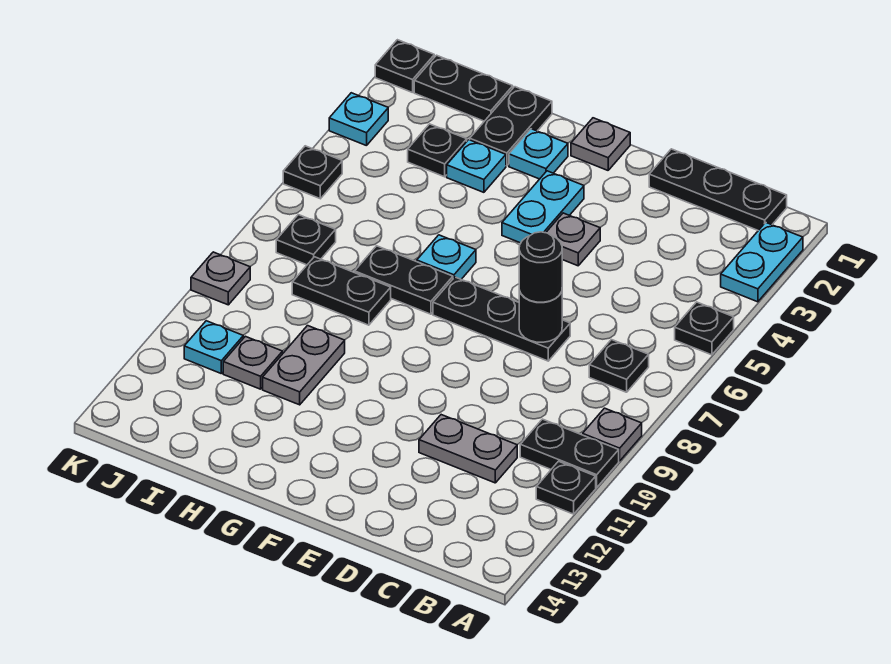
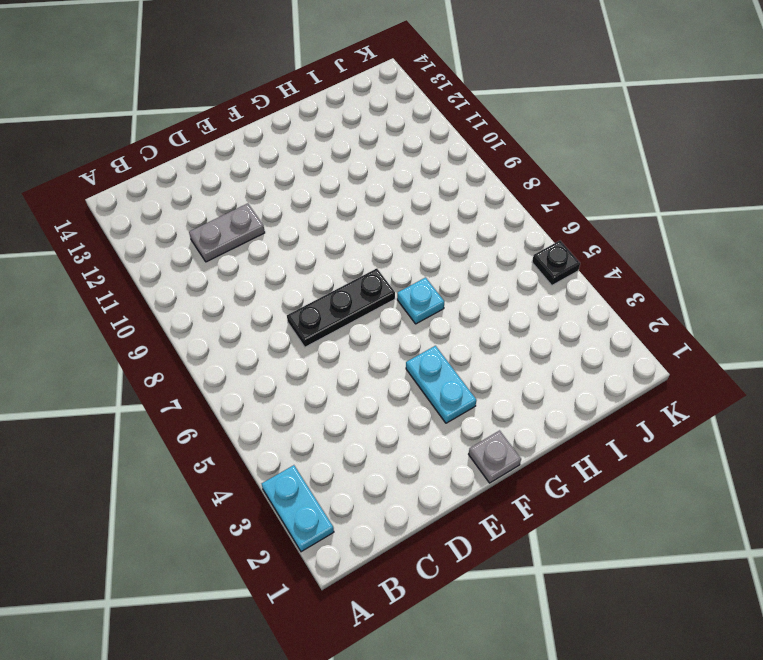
none -> black plate A5 level 1
none -> grey plate A9 level 1
none -> black plate A10:B10 level 1
none -> black plate A11 level 1

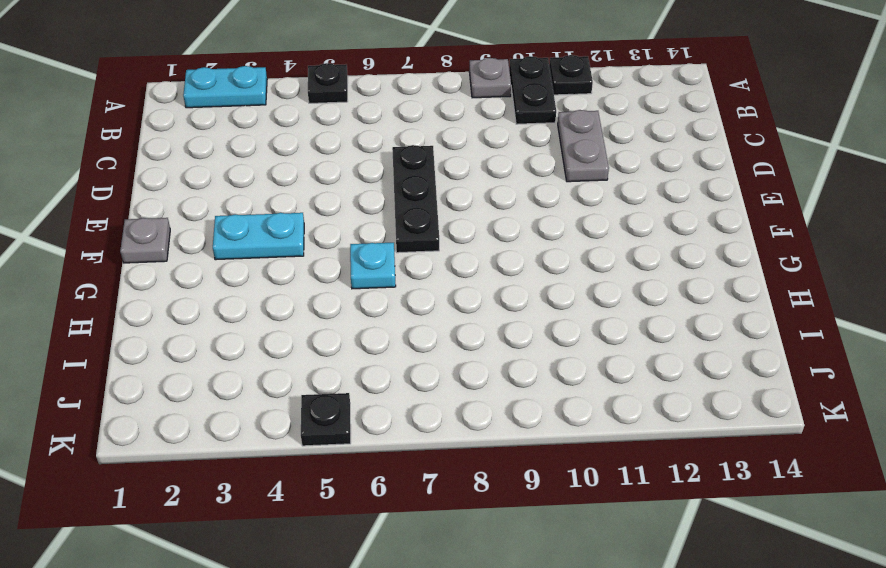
none -> black plate B1:D1 level 1
none -> black plate B7 level 1
none -> grey plate E4 level 1
none -> cyan plate G2 level 1

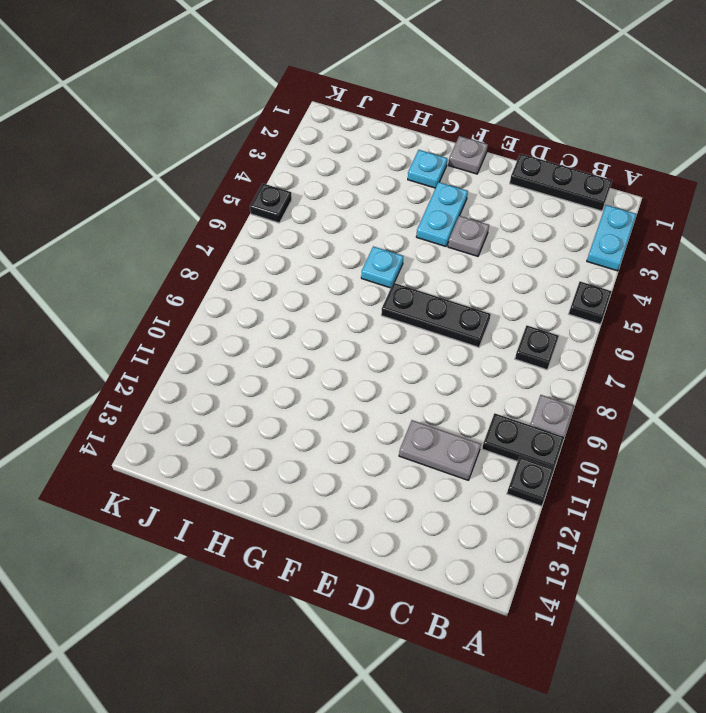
none -> black plate G7:H7 level 1
none -> black plate H1:H2 level 1
none -> cyan plate H3 level 1
none -> black plate H8:I8 level 1

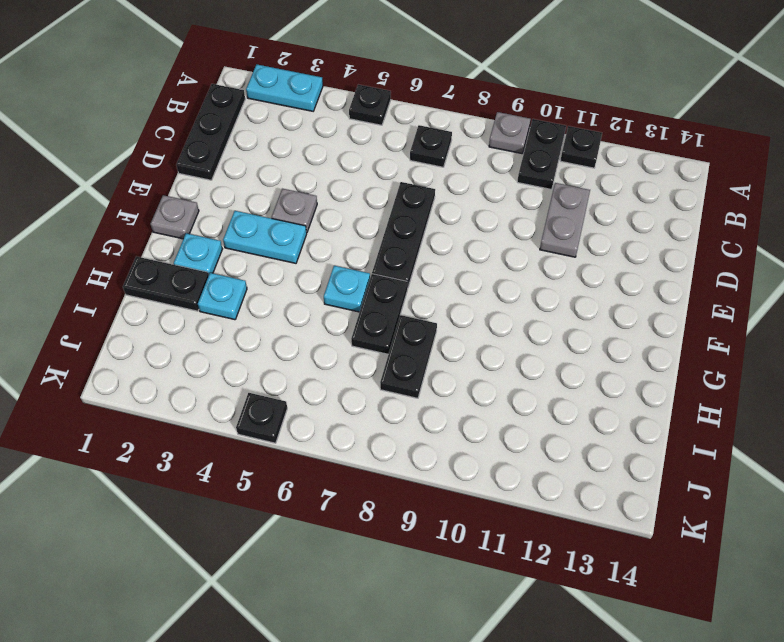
none -> grey plate H10:H11 level 1
none -> black plate I1:J1 level 1
none -> black plate I3 level 1
none -> grey plate I11 level 1

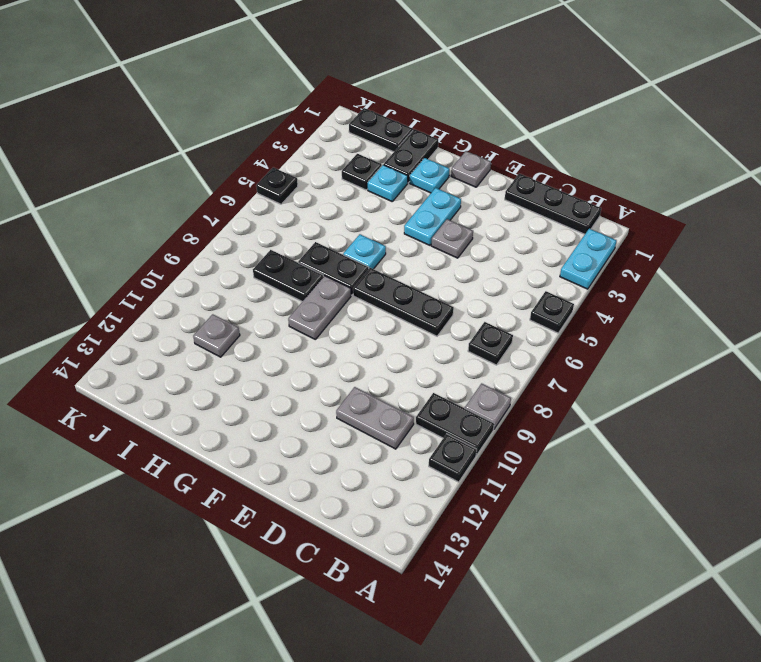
grey plate G8:G9 level 1 -> grey plate H10:H11 level 1
none -> black plate J7 level 1
none -> cyan plate J11 level 1
none -> black plate K1 level 1
none -> cyan plate K3 level 1

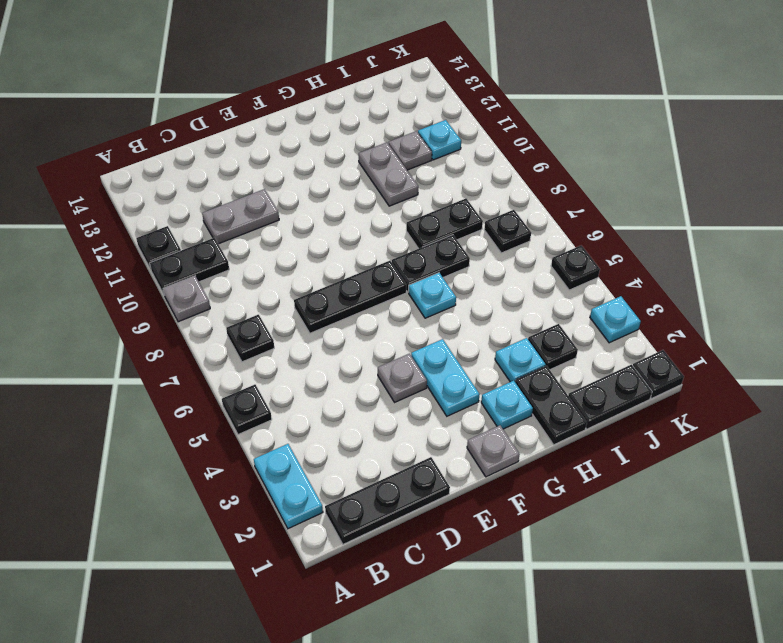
none -> grey plate K9 level 1
none -> black round brick D7 level 2
none -> black round brick D7 level 3

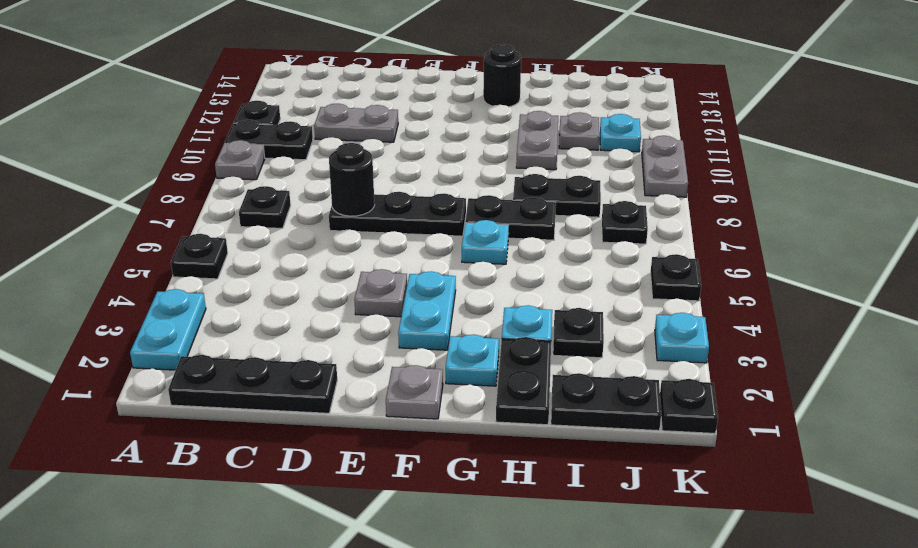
black round brick G13 level 1 -> black round brick D7 level 3
grey plate K9:K10 level 1 -> grey plate K9 level 1

